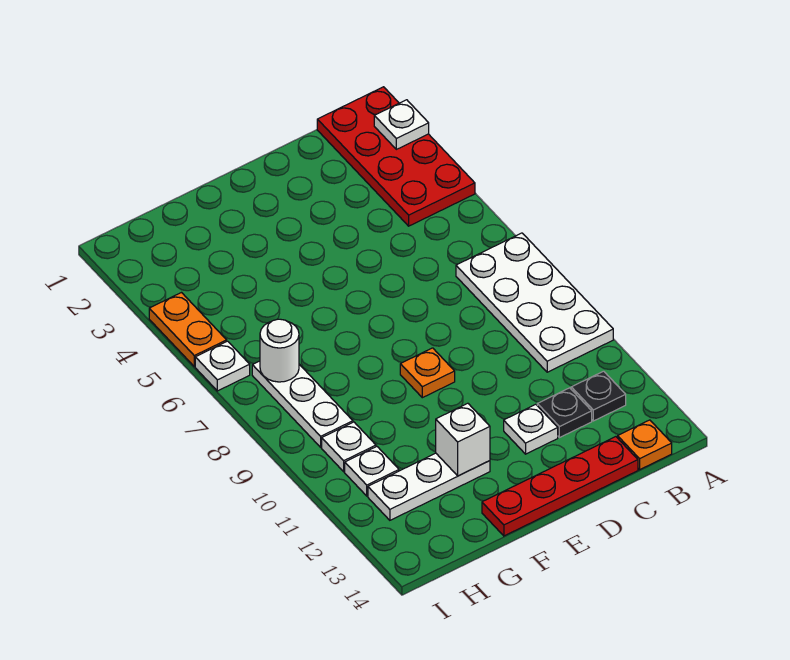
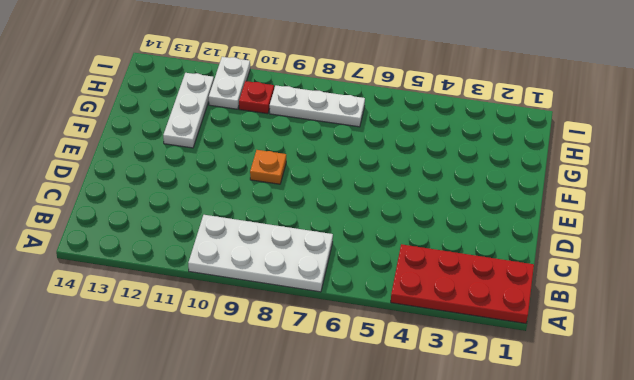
red plate H10 level 1 -> white plate H10 level 1
white plate H11:I11 level 1 -> white plate H11 level 1
none -> black plate B12 level 1
none -> orange plate B14 level 1
none -> black plate C12 level 1

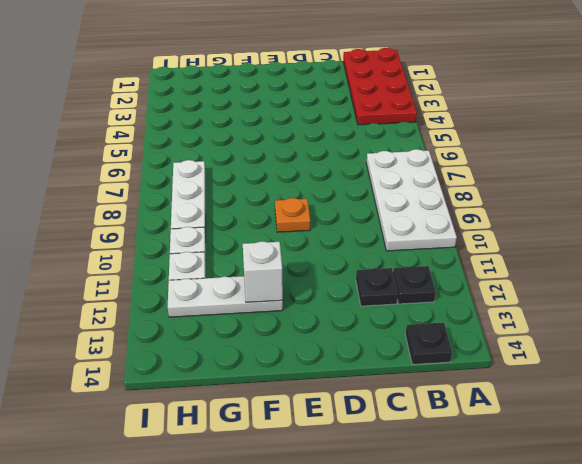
black plate B14 level 1 -> orange plate B14 level 1
none -> red plate C14:F14 level 1
none -> white plate D12 level 1
none -> orange plate I4:I5 level 1

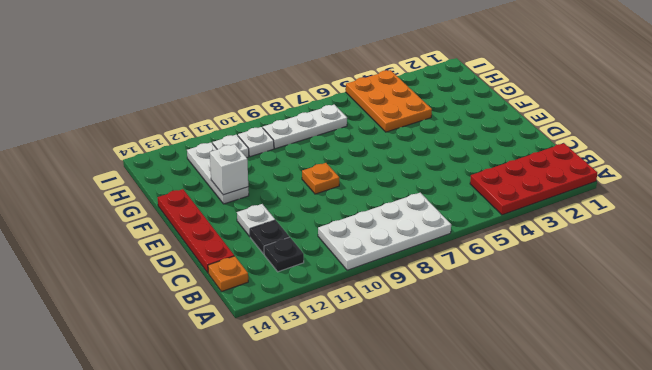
orange plate G4:I5 level 1 -> orange plate I4:I5 level 1
none -> white plate I6 level 1
none -> white plate A2 level 2
none -> white round brick H7 level 2

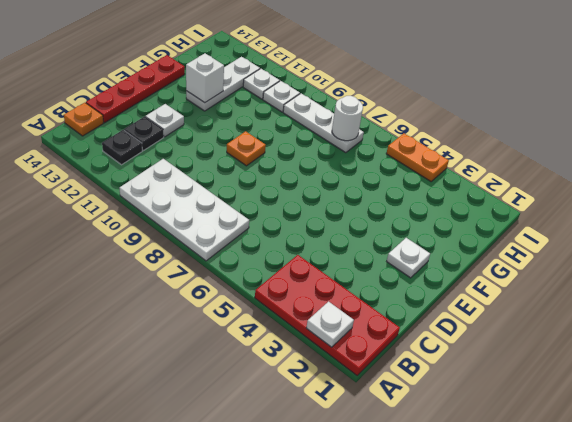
white plate E2 level 1 -> white plate I6 level 1

